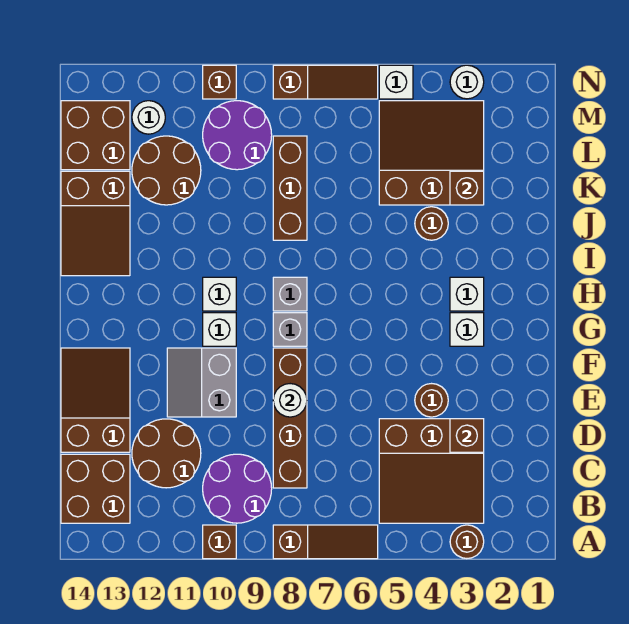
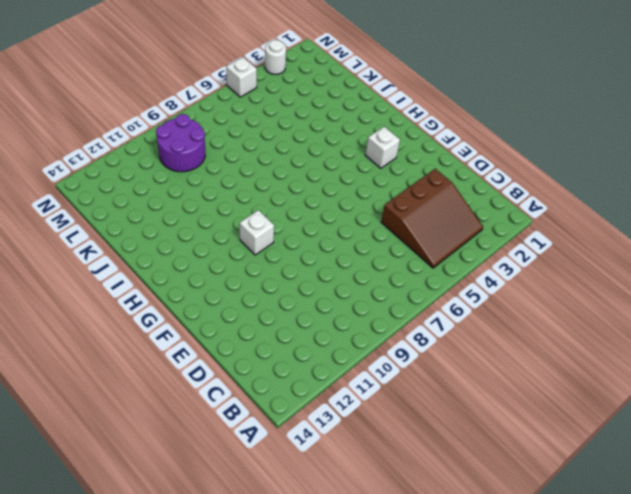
none -> brown round brick A3 level 1
none -> brown slope A6:A8 level 1 top 8
none -> brown brick A10 level 1
none -> purple round brick B9:C10 level 1

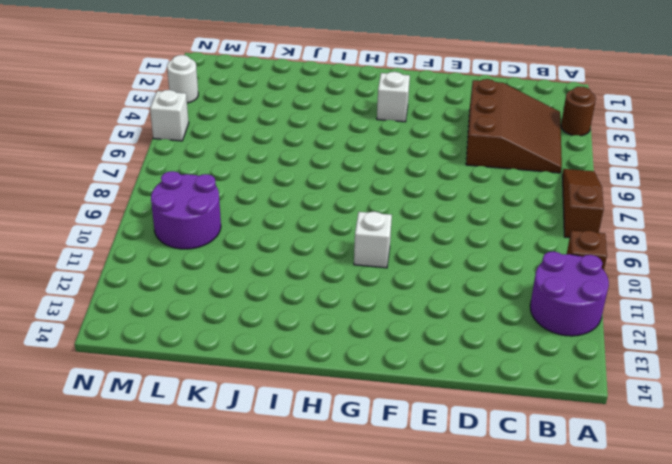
purple round brick A11:B12 level 1 -> purple round brick B9:C10 level 1
none -> brown brick B13:C14 level 1
none -> brown brick C8:F8 level 1
none -> brown round brick C11:D12 level 1
none -> brown slope D13:F14 level 1 top D

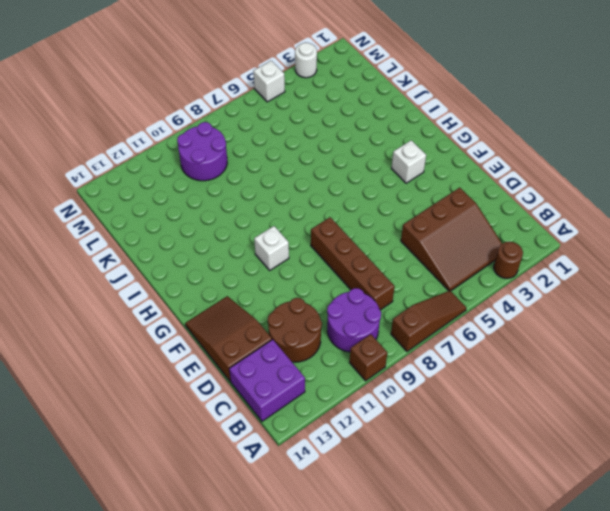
purple brick B13:C14 level 1 -> brown brick B13:C14 level 1
none -> brown round brick E4 level 1
none -> grey slope E10:F11 level 1 top 10
none -> grey brick G8 level 1
none -> white brick H3 level 1

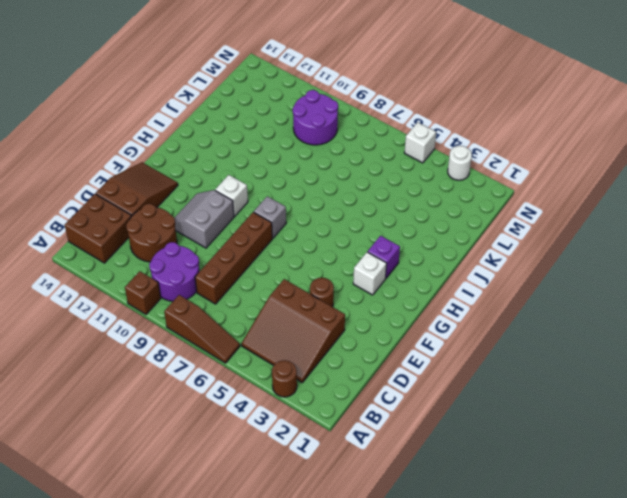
purple brick H3 level 1 -> white brick H3 level 1
none -> grey brick H8 level 1
none -> white brick H10 level 1
none -> brown slope I13:K14 level 1 top K
none -> brown round brick J4 level 1

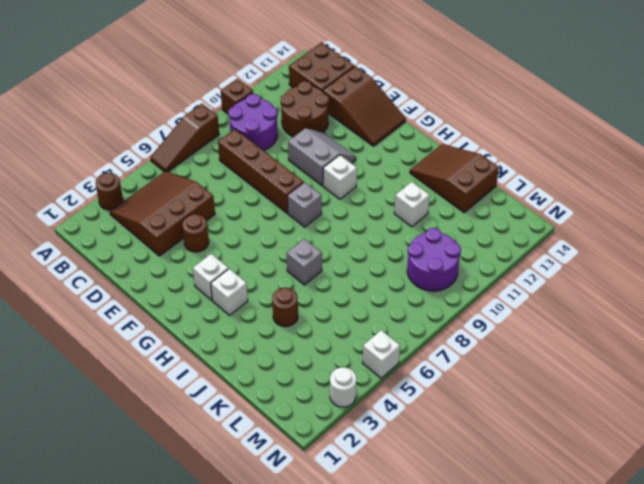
grey brick I6 level 1 -> grey brick H8 level 1
white brick J11 level 1 -> white brick H10 level 1
none -> brown brick J8:L8 level 1
none -> brown slope K3:M5 level 1 top K
none -> brown round brick K11:L12 level 1
none -> brown brick L13:M14 level 1

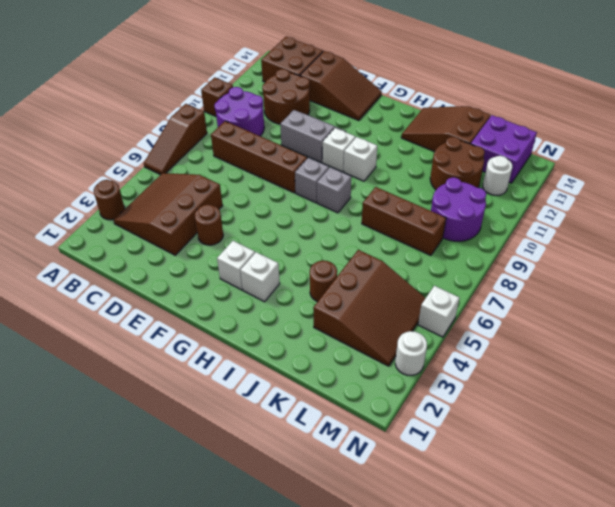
purple brick L13:M14 level 1 -> brown brick L13:M14 level 1
none -> brown slope N6:N8 level 1 top 8
none -> brown brick N10 level 1
none -> brown brick D3 level 2
none -> white round brick E8 level 2

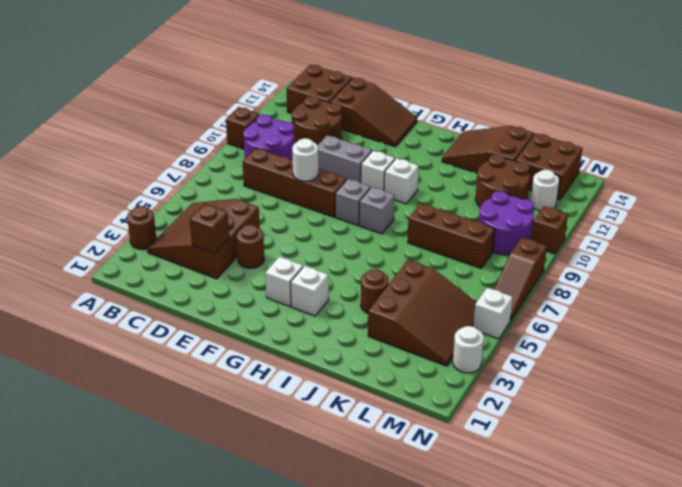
none -> brown slope A6:A8 level 1 top 8
none -> brown brick K3 level 2

